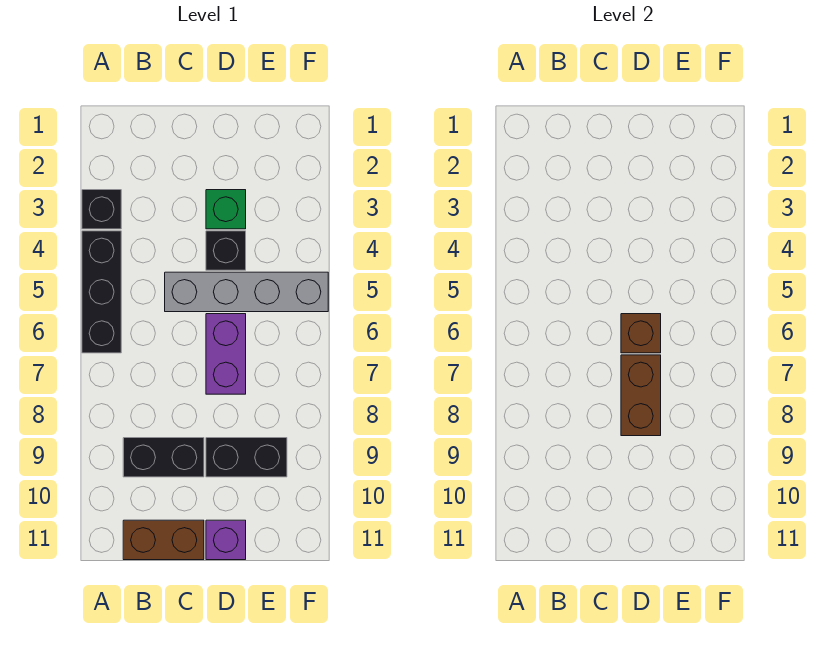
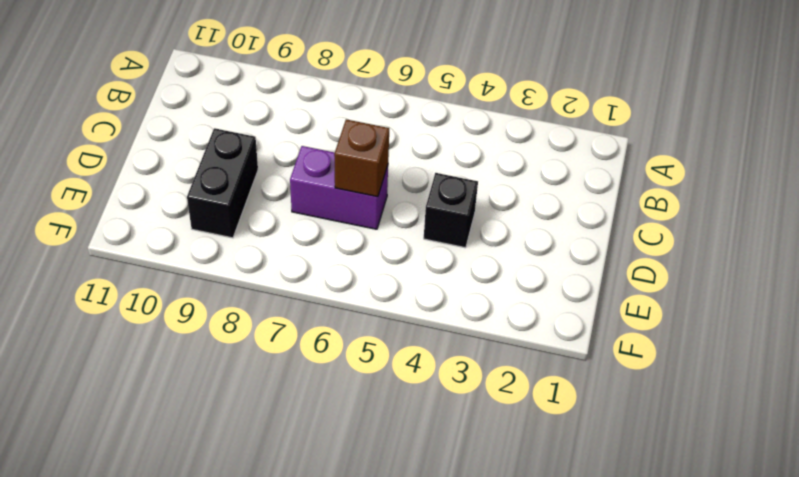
none -> black brick A3 level 1
none -> black brick A4:A6 level 1
none -> black brick B9:C9 level 1

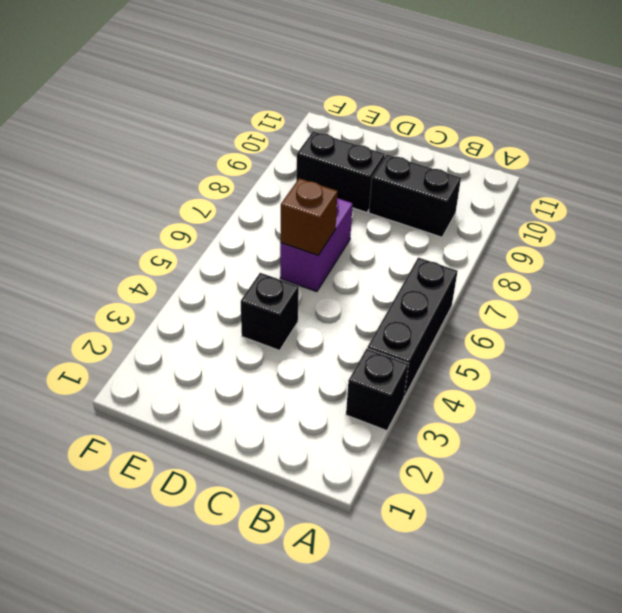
none -> brown brick B11:C11 level 1
none -> grey brick C5:F5 level 1
none -> green brick D3 level 1

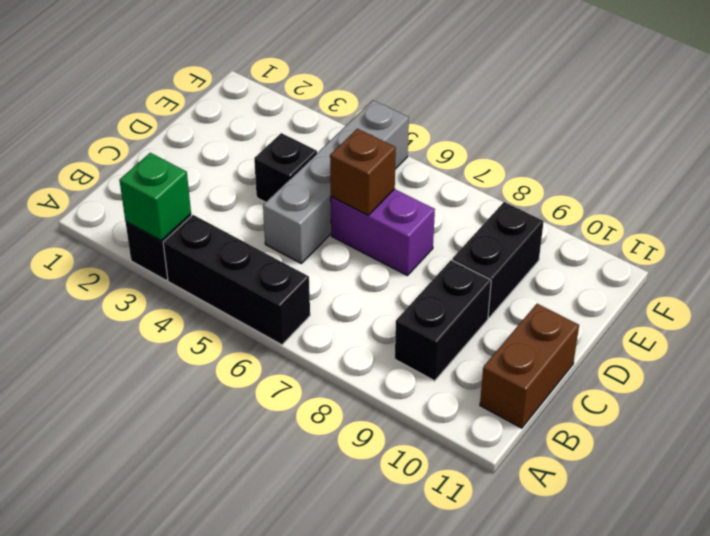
green brick A3 level 2 -> green brick D3 level 1
none -> purple brick D11 level 1
none -> brown brick D7:D8 level 2

